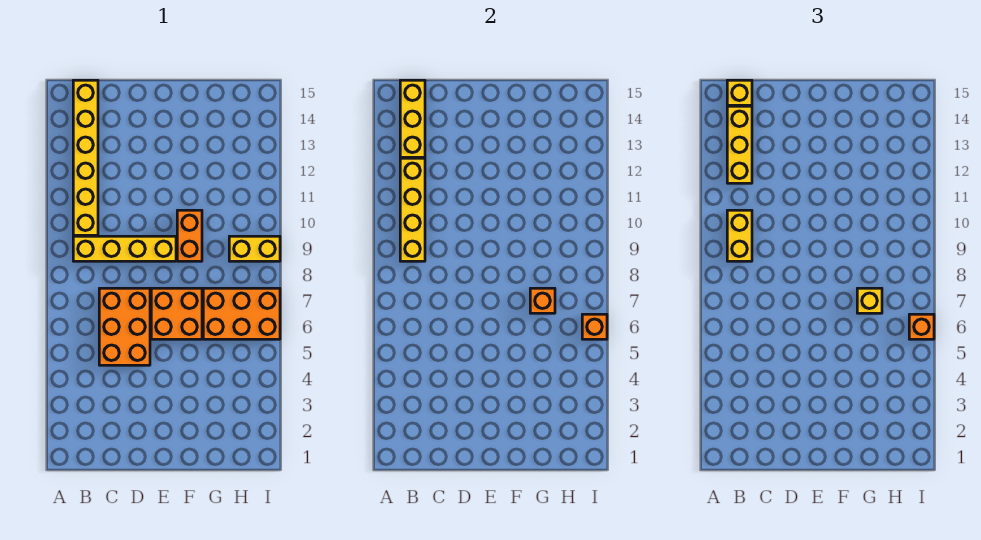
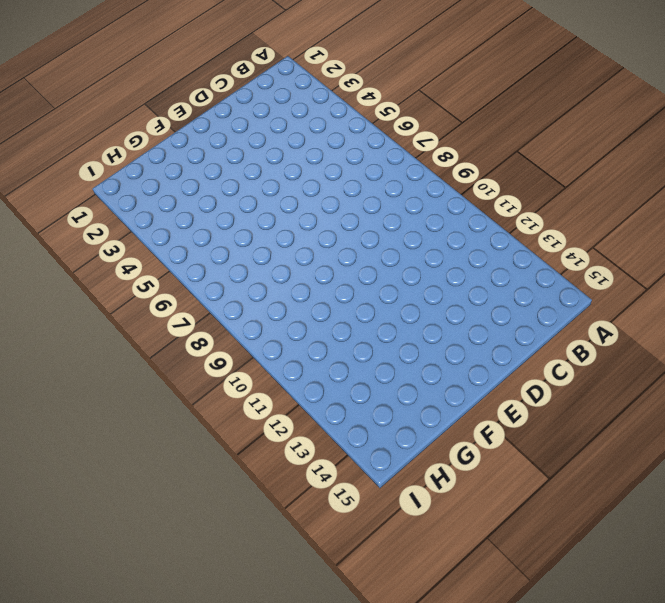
none -> yellow brick B9:E9 level 1
none -> yellow brick B10:B15 level 1
none -> orange brick C5:D7 level 1

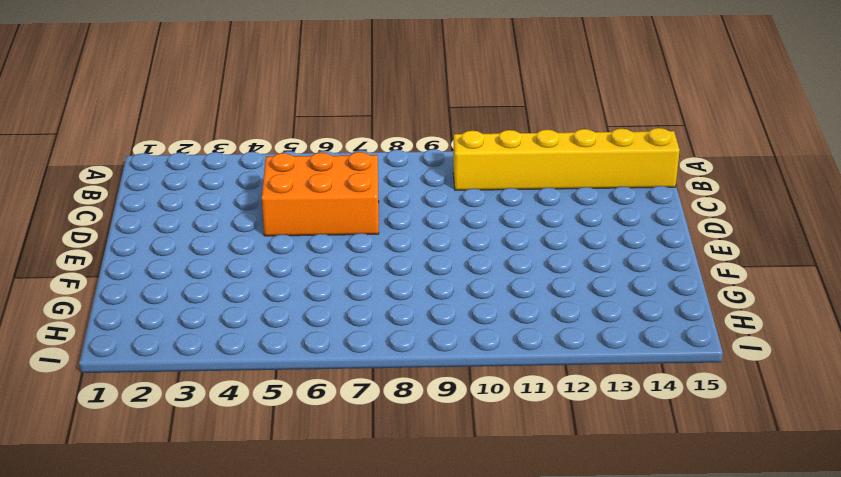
none -> yellow brick B9:E9 level 1
none -> orange brick E6:F7 level 1
none -> orange brick F9:F10 level 1

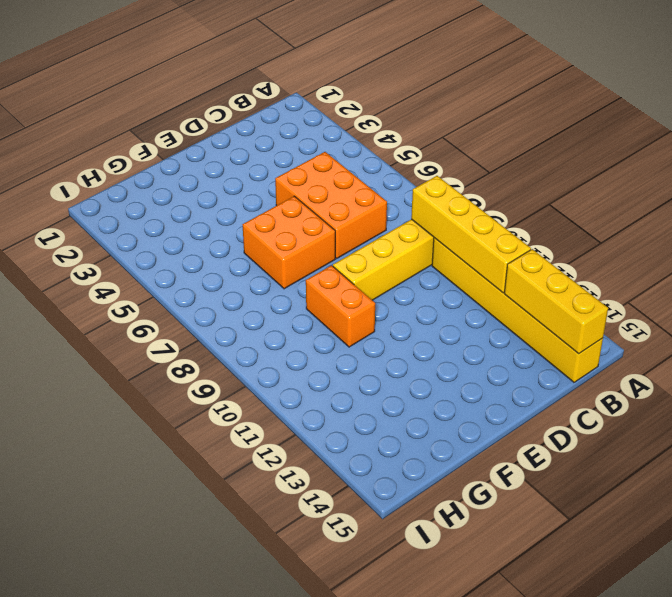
none -> orange brick G6:I7 level 1
none -> yellow brick H9:I9 level 1
none -> orange brick G7 level 2

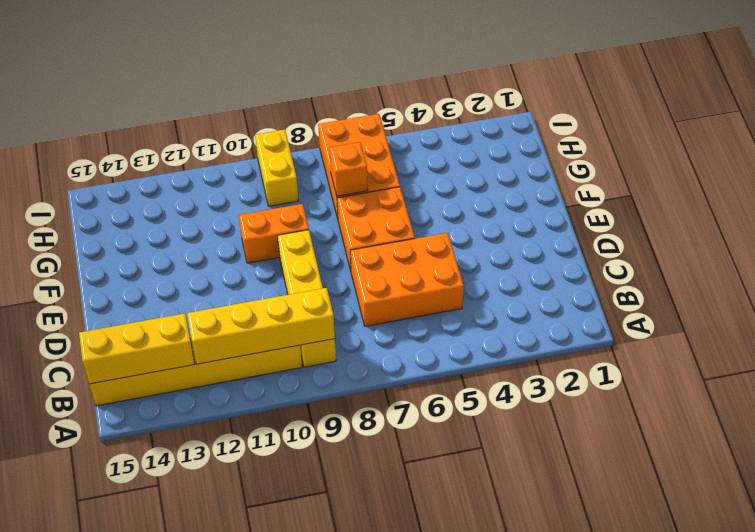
none -> orange brick I6 level 2
none -> yellow brick B9:B10 level 3
none -> yellow brick B12:B14 level 3

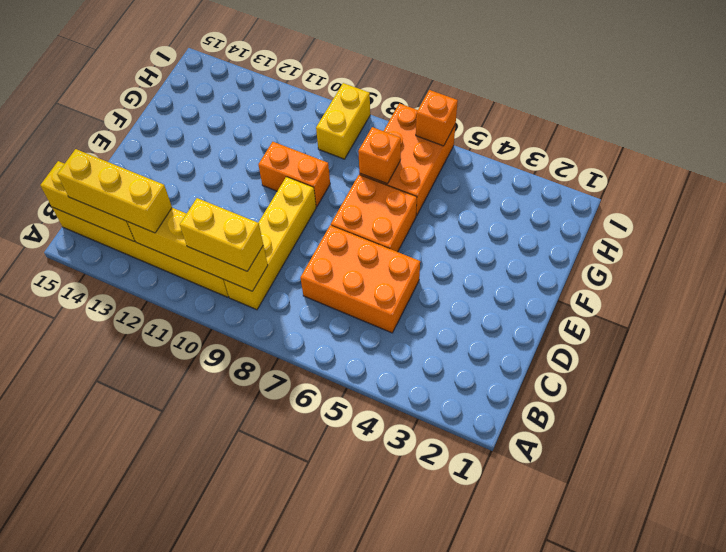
none -> yellow brick B15 level 3
none -> yellow brick G7 level 3
none -> orange brick I6 level 3

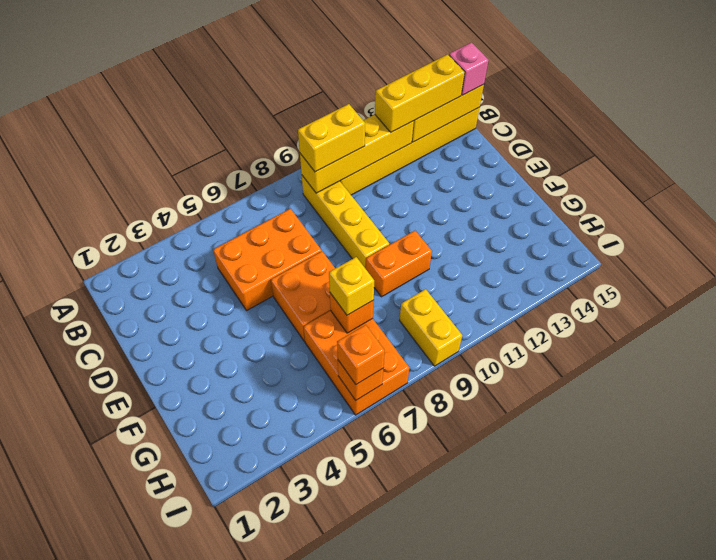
pink brick B15 level 3 -> yellow brick B15 level 3

